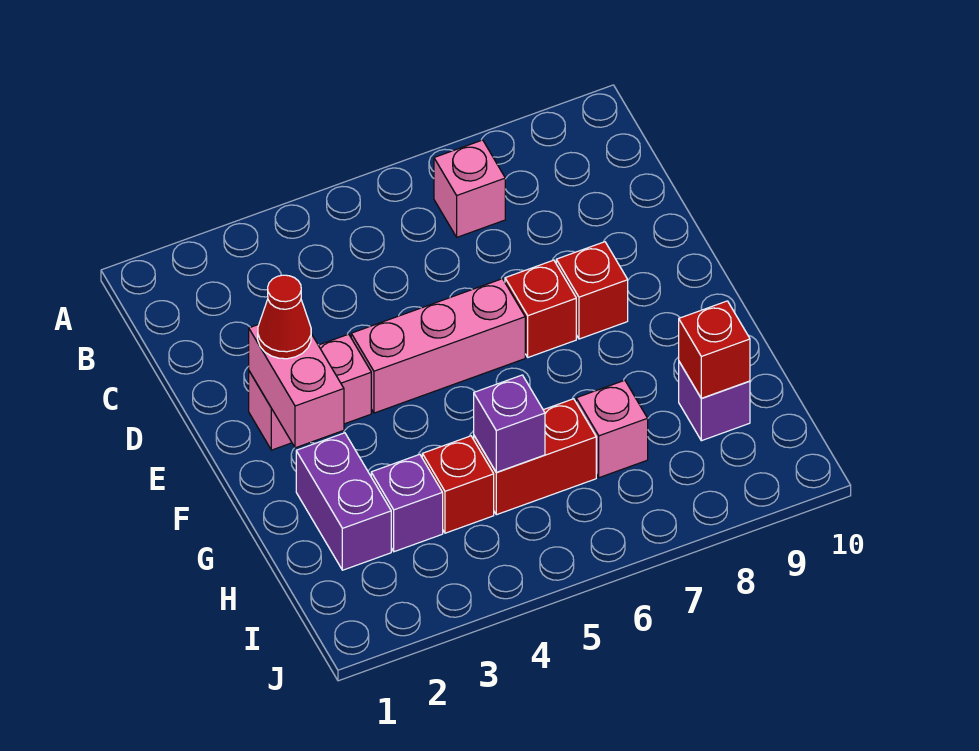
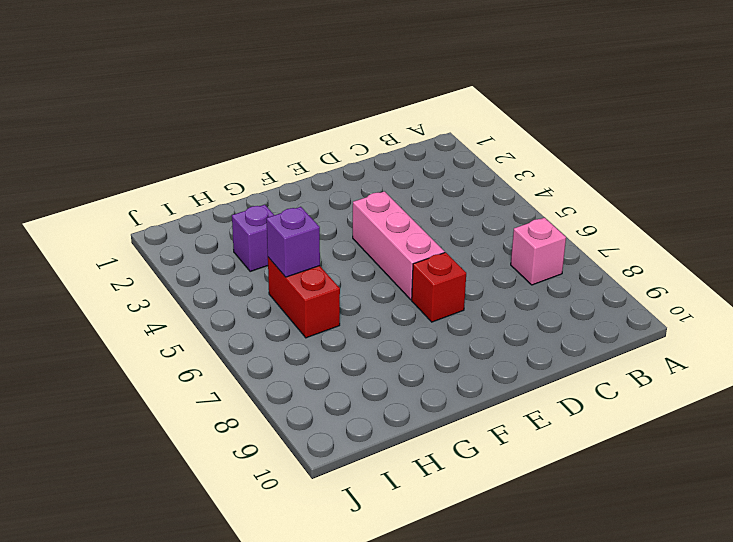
none -> pink brick E2:E3 level 1
none -> red brick E8 level 1
none -> purple brick G2:H2 level 1

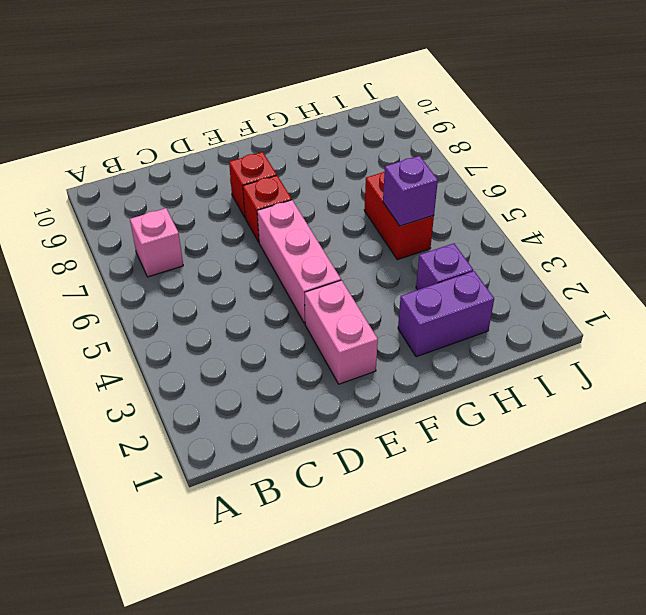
none -> red brick H4 level 1
none -> pink brick H7 level 1
none -> purple brick H9 level 1

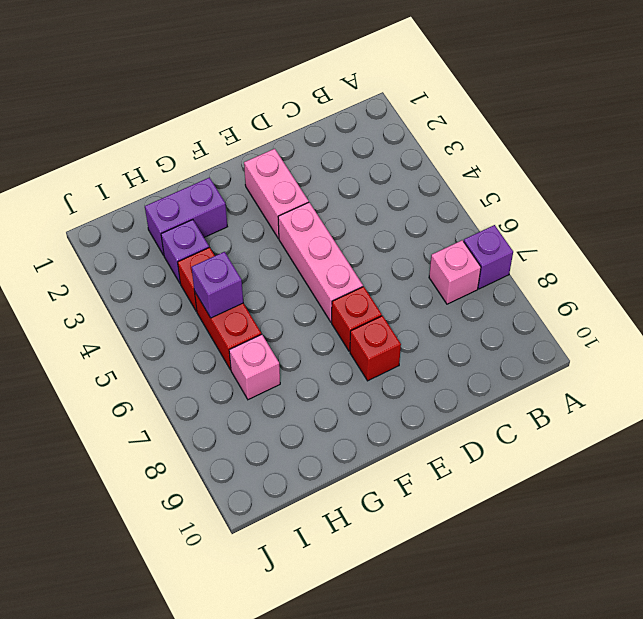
purple brick A7 level 1 -> purple brick H9 level 1
none -> pink brick E2:F2 level 2
none -> red brick H9 level 2
none -> red cone E2 level 3

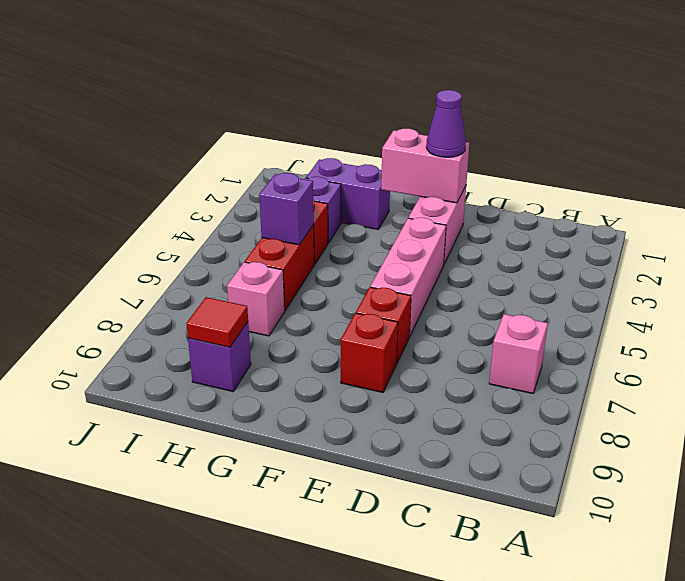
purple cone E2 level 3 -> red cone E2 level 3
red tile H9 level 2 -> red brick H9 level 2

